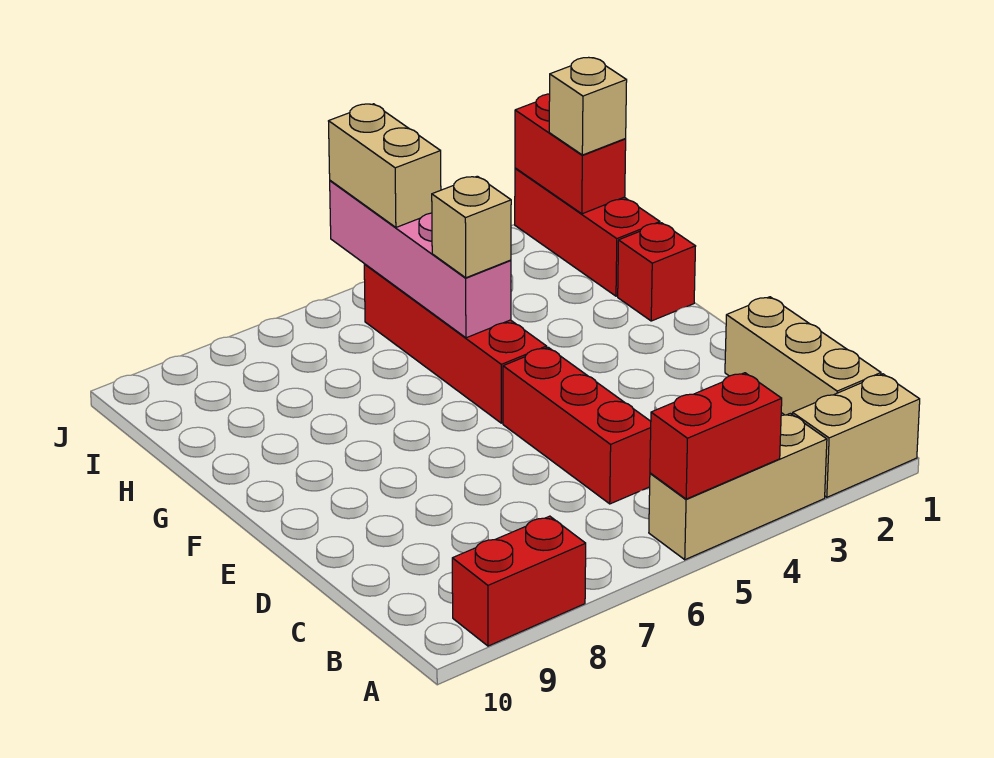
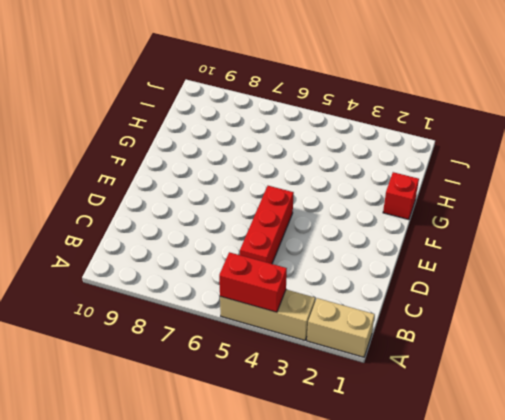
none -> red brick A8:A9 level 1
none -> tan brick B1:D1 level 1
none -> red brick F5:I5 level 1

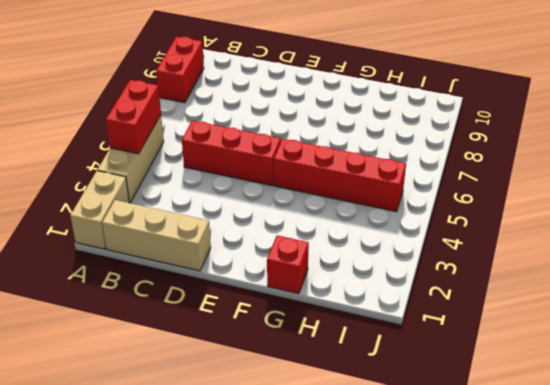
none -> red brick H1:J1 level 1
none -> pink brick G5:J5 level 2
none -> red brick I1:J1 level 2

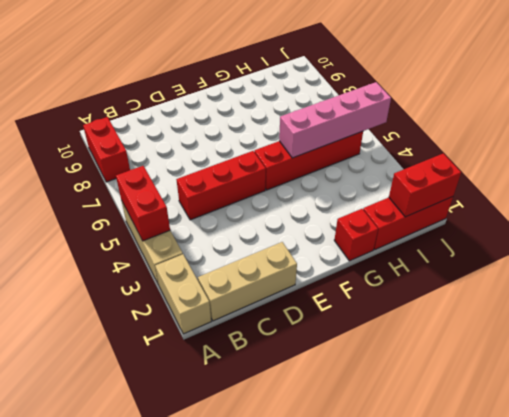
none -> tan brick G5 level 3
none -> tan brick I1 level 3
none -> tan brick I5:J5 level 3

